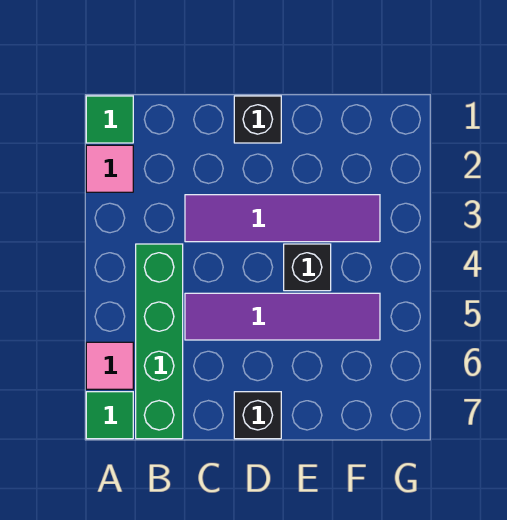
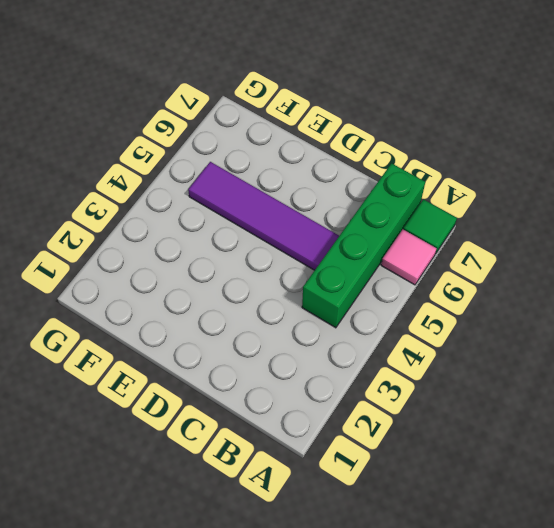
none -> green tile A1 level 1
none -> pink tile A2 level 1

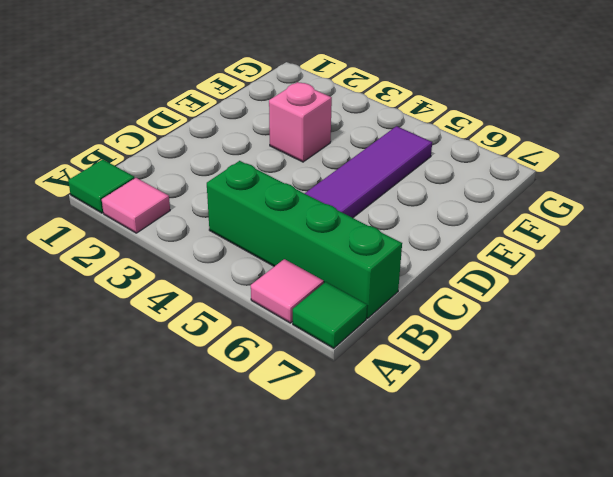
pink brick E3 level 1 -> purple tile C3:F3 level 1
none -> black brick D1 level 1
none -> black brick D7 level 1

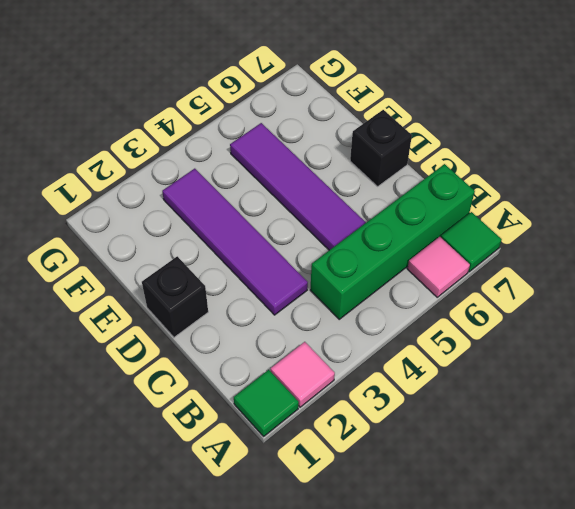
none -> black brick E4 level 1

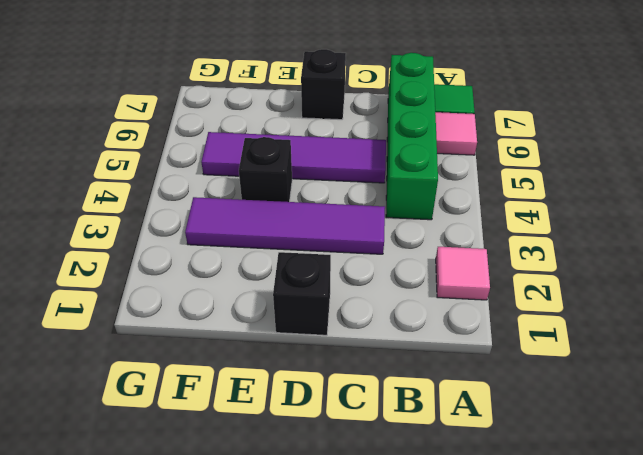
none -> green tile A1 level 1

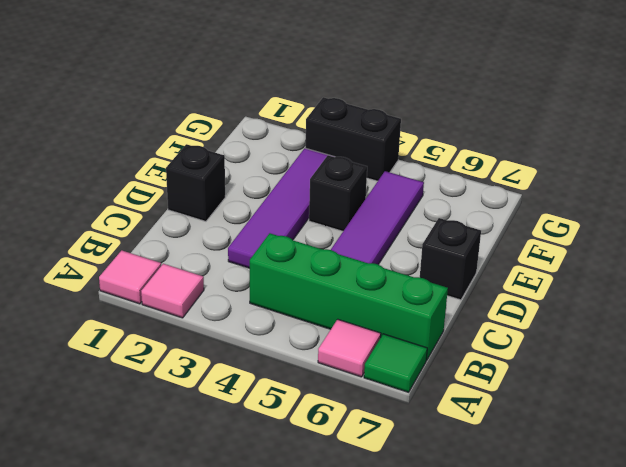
pink tile A1 level 1 -> green tile A1 level 1
black brick G3:G4 level 1 -> none

